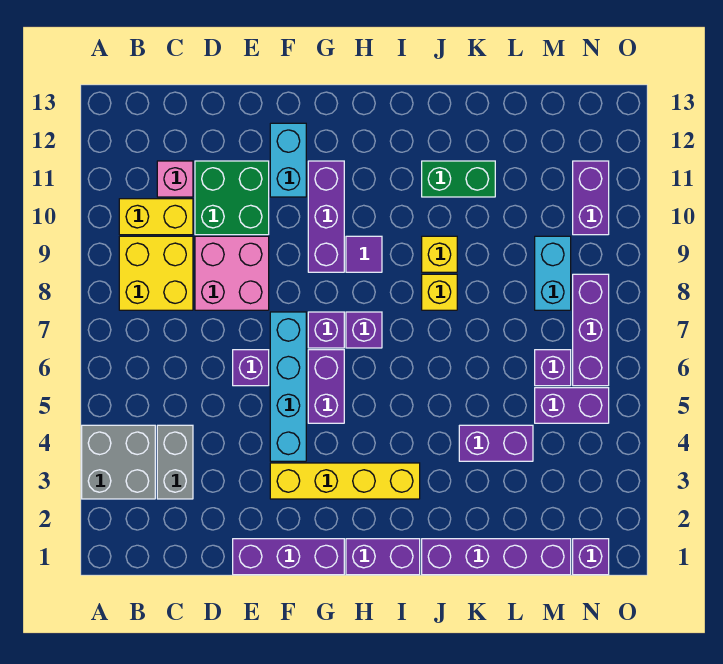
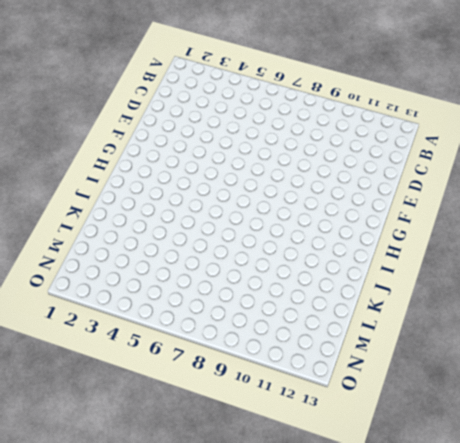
none -> grey brick A3:B4 level 1
none -> yellow brick B8:C9 level 1
none -> yellow brick B10:C10 level 1

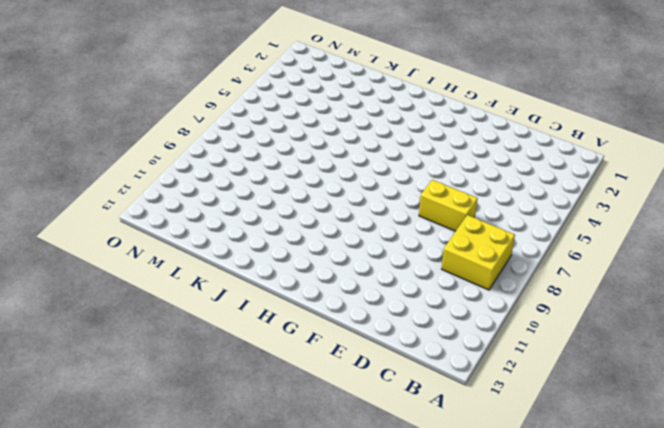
yellow brick D7:E7 level 1 -> yellow brick B10:C10 level 1
none -> grey brick A3:B4 level 1
none -> grey brick C3:C4 level 1
none -> pink brick C11 level 1

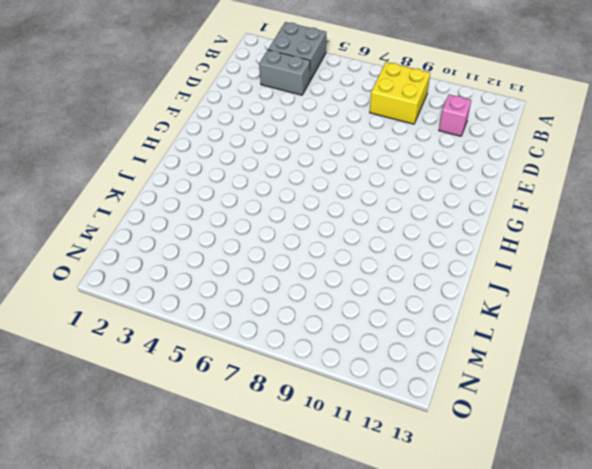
none -> yellow brick B10:C10 level 1
none -> pink brick D8:E9 level 1
none -> green brick D10:E11 level 1

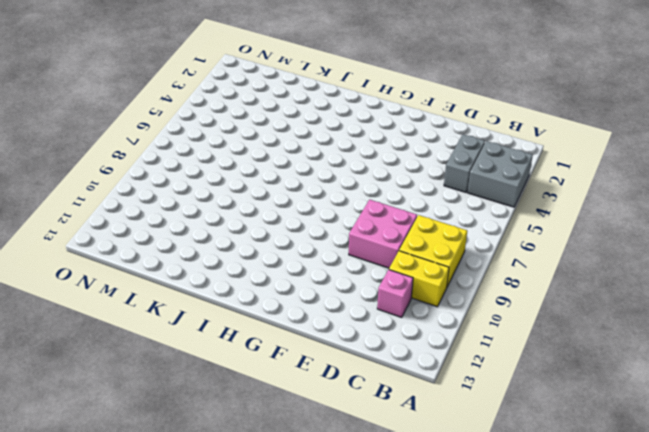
none -> green brick D10:E11 level 1
none -> purple brick E1:G1 level 1
none -> purple brick E6 level 1

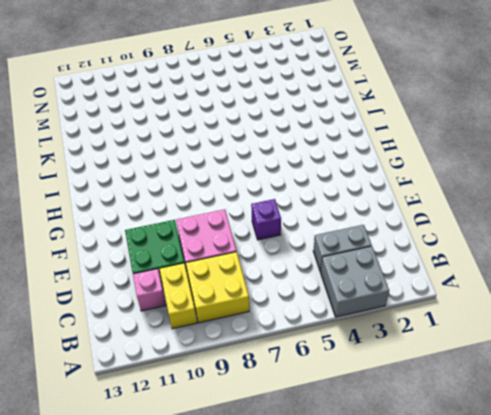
none -> purple brick E1:G1 level 1
none -> yellow brick F3:I3 level 1
none -> cyan brick F4:F7 level 1

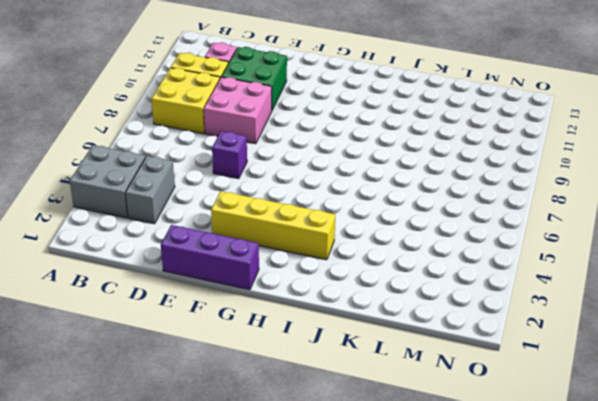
none -> cyan brick F4:F7 level 1
none -> cyan brick F11:F12 level 1
none -> purple brick G5:G6 level 1

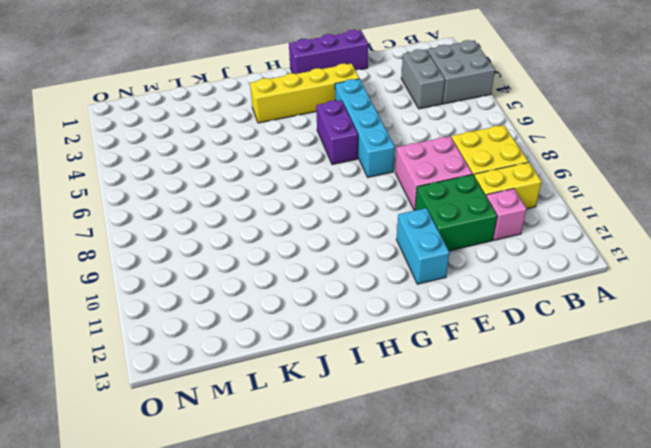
none -> purple brick E6 level 1
none -> purple brick G7 level 1
none -> purple brick G9:G11 level 1

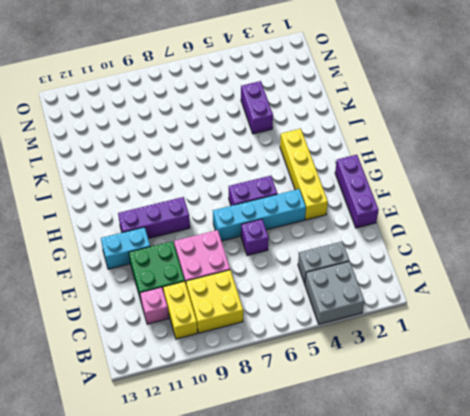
none -> purple brick G7 level 1
none -> purple brick H1:I1 level 1
none -> purple brick H7 level 1

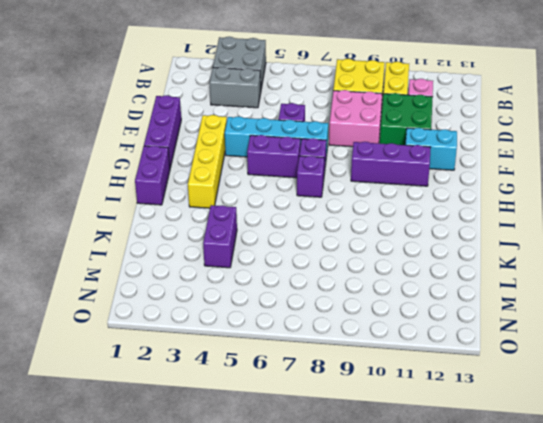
none -> purple tile H9 level 1
none -> purple brick J1:M1 level 1
none -> yellow brick J8 level 1

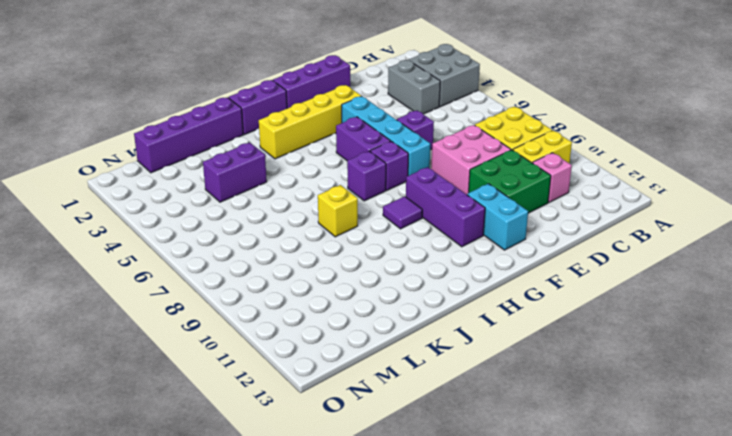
none -> yellow brick J9 level 1
none -> green brick J11:K11 level 1
none -> purple brick M5:N5 level 1

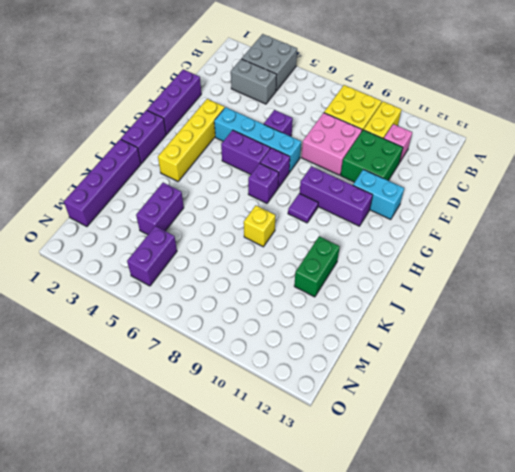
none -> yellow brick J9 level 1
none -> purple brick M6 level 1
none -> cyan brick M8:M9 level 1

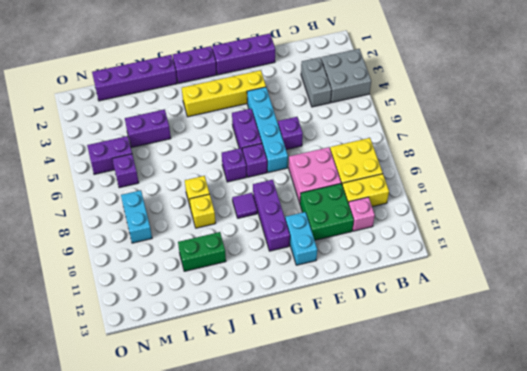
none -> purple brick N1 level 1
none -> purple brick N6:N8 level 1
none -> purple brick N10:N11 level 1

